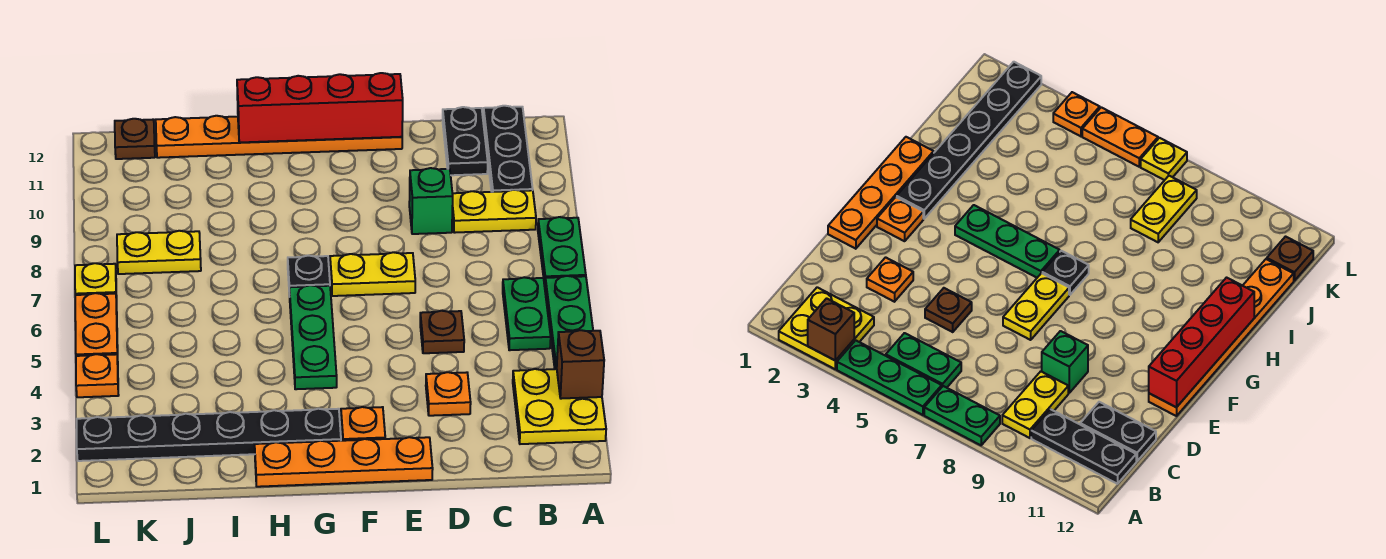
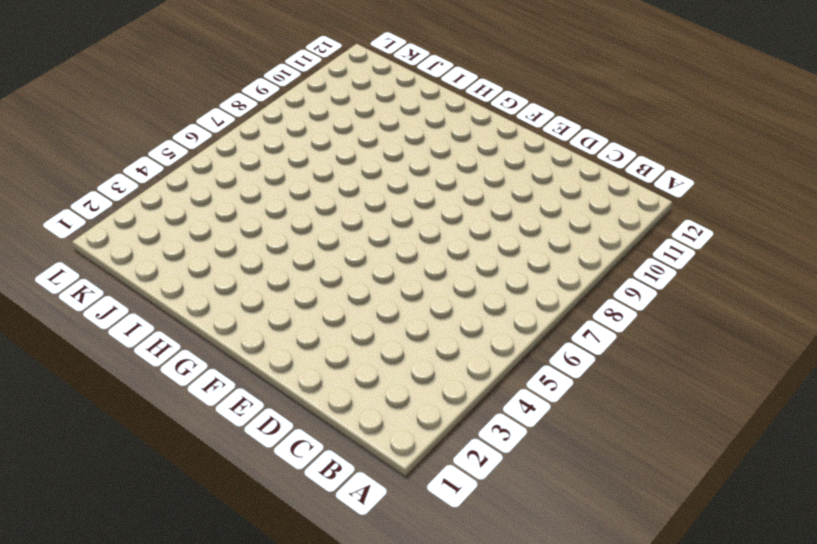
none -> yellow plate A2:B3 level 1
none -> green plate A4:A6 level 1
none -> green plate A7:A8 level 1

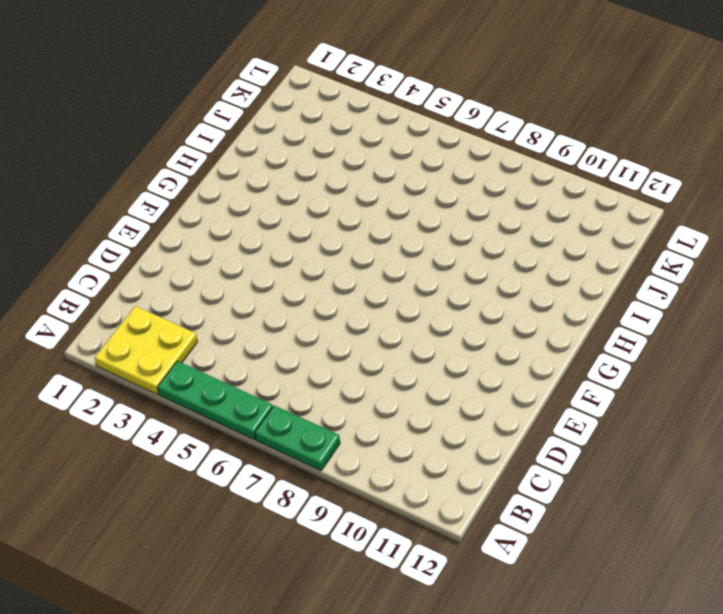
none -> green plate B5:B6 level 1
none -> yellow plate B9:C9 level 1
none -> black plate B10:B12 level 1

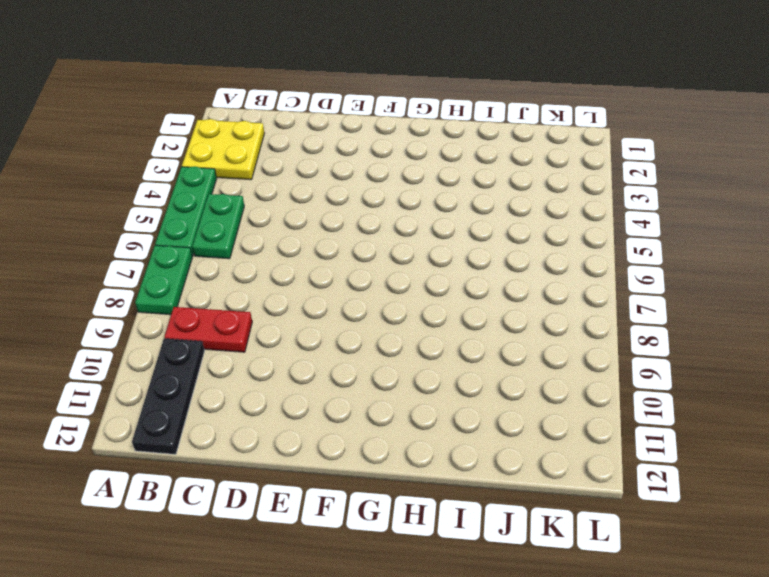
red plate B9:C9 level 1 -> yellow plate B9:C9 level 1
none -> black plate C11:C12 level 1
none -> orange plate D3 level 1
none -> brown plate D5 level 1

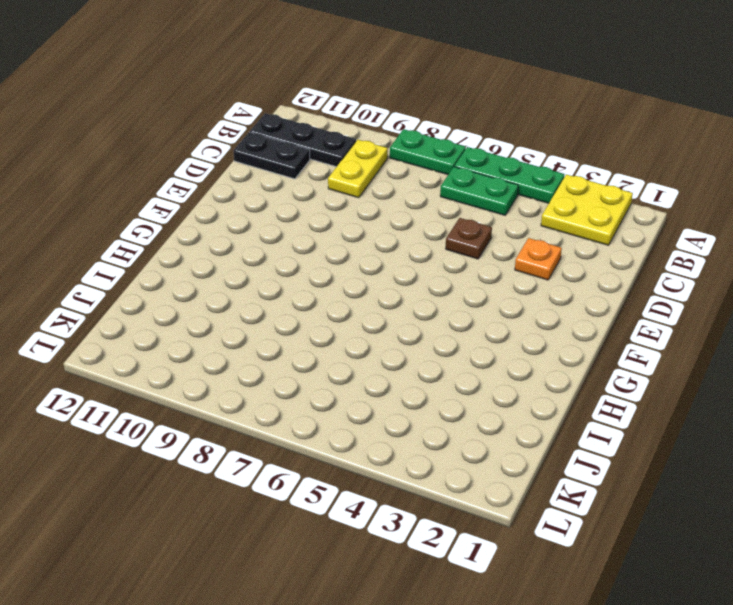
none -> green brick D9 level 1
none -> orange plate E1:H1 level 1
none -> yellow plate E7:F7 level 1

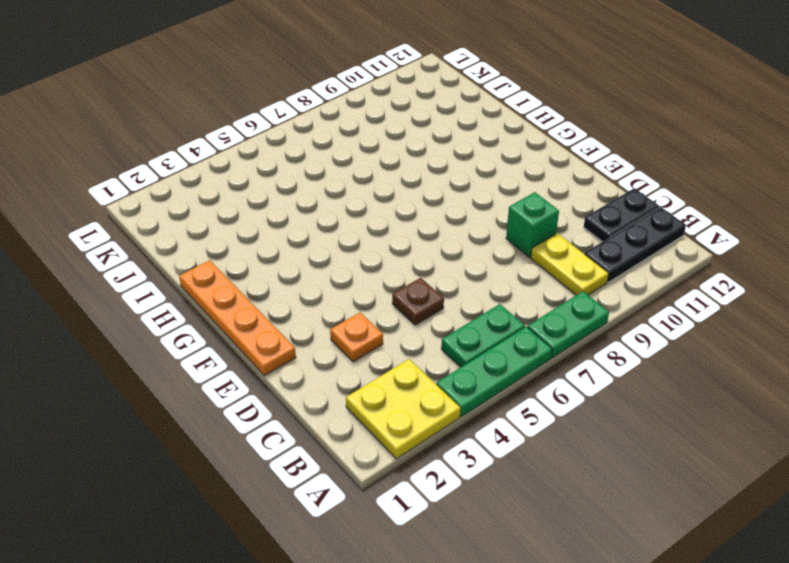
none -> yellow plate E7:F7 level 1
none -> orange plate E12:J12 level 1
none -> orange plate F2 level 1

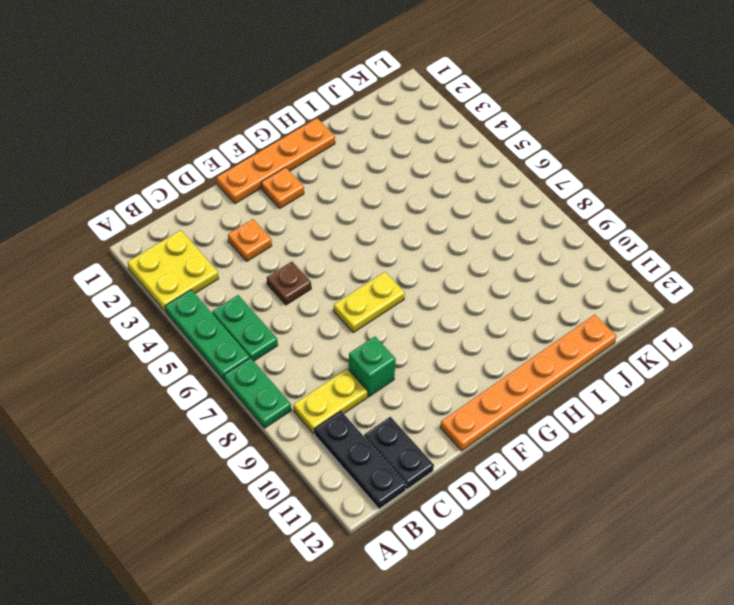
none -> black plate G2:L2 level 1
none -> green plate G4:G6 level 1
none -> black plate G7 level 1

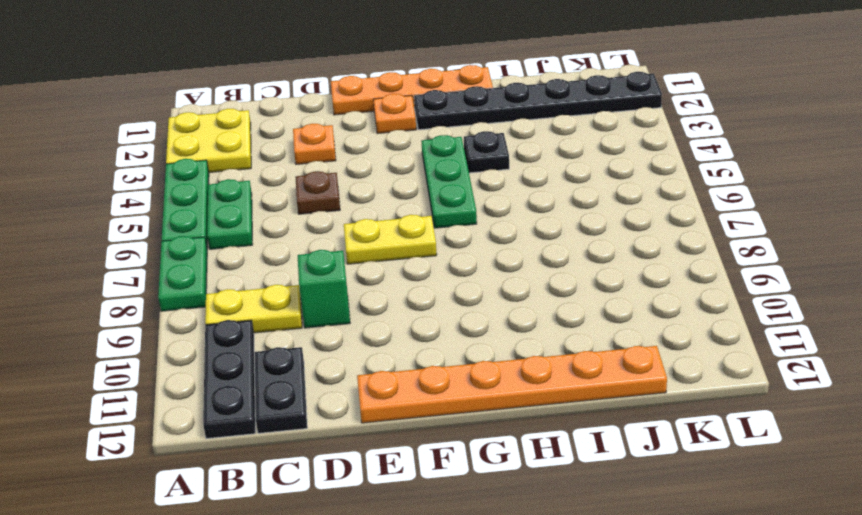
black plate H4 level 1 -> black plate G7 level 1
none -> yellow plate J8:K8 level 1
none -> brown plate K12 level 1
none -> orange plate L4 level 1

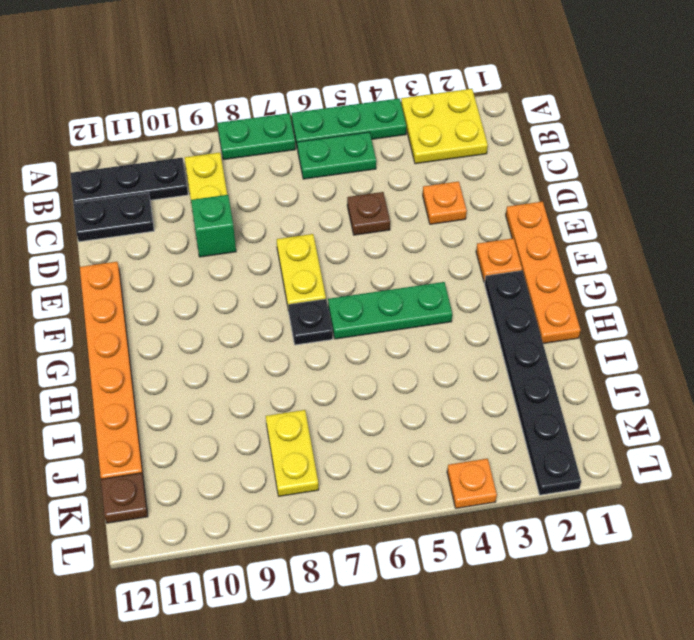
none -> orange plate L5:L6 level 1
none -> yellow plate L7 level 1
none -> brown brick A3 level 2

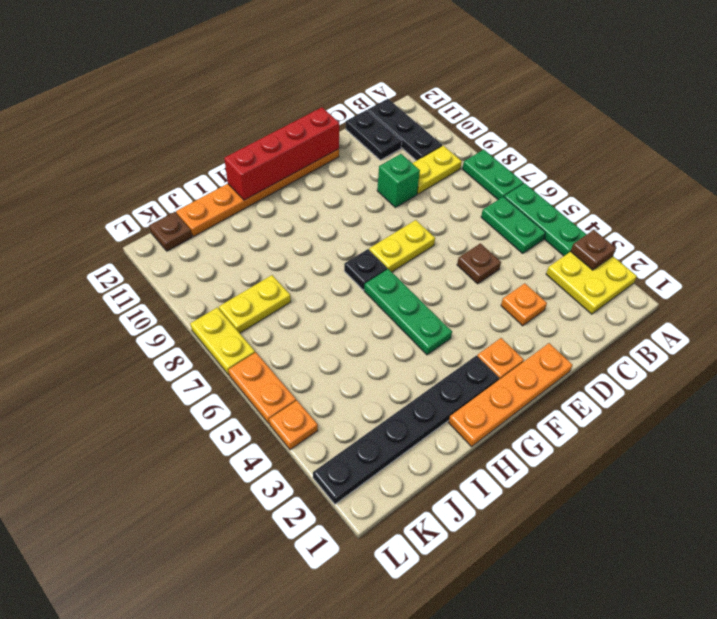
brown plate A3 level 2 -> brown brick A3 level 2
yellow plate L7:L8 level 1 -> yellow plate L7 level 1

